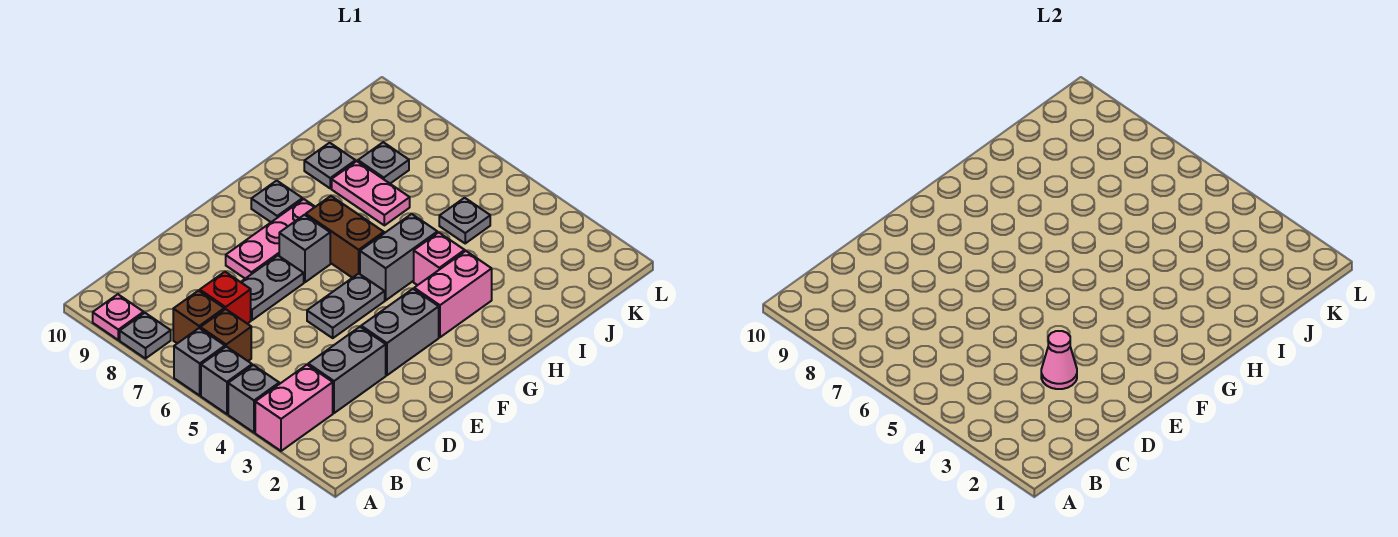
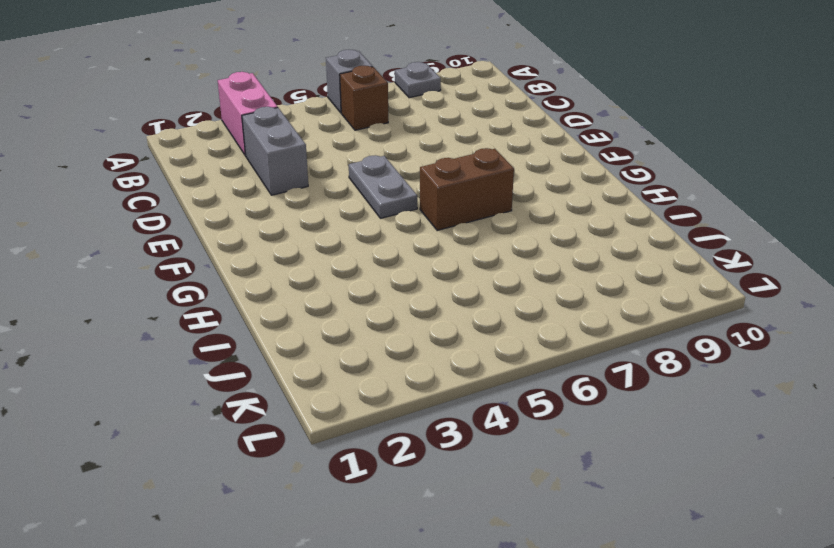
none -> grey brick A4 level 1
none -> grey brick A5 level 1
none -> pink plate A9 level 1

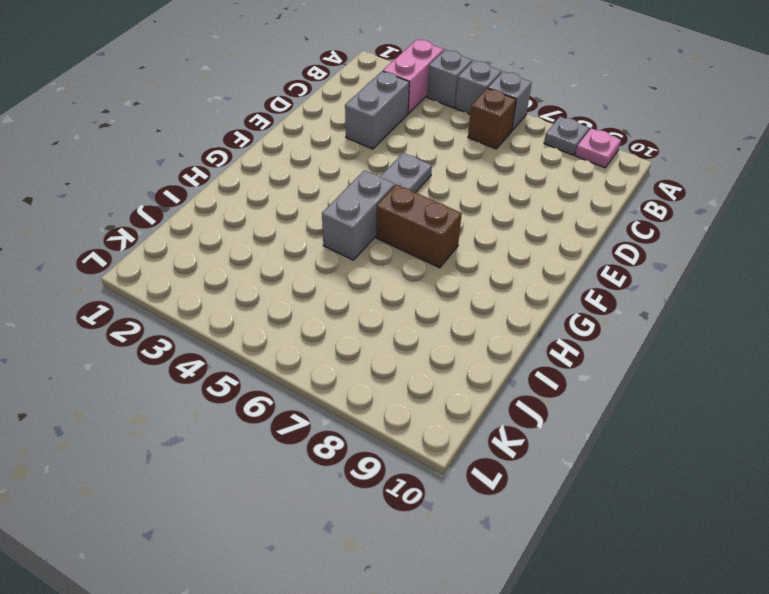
none -> brown brick B7 level 1
none -> red brick C7 level 1
none -> grey plate D7:E7 level 1

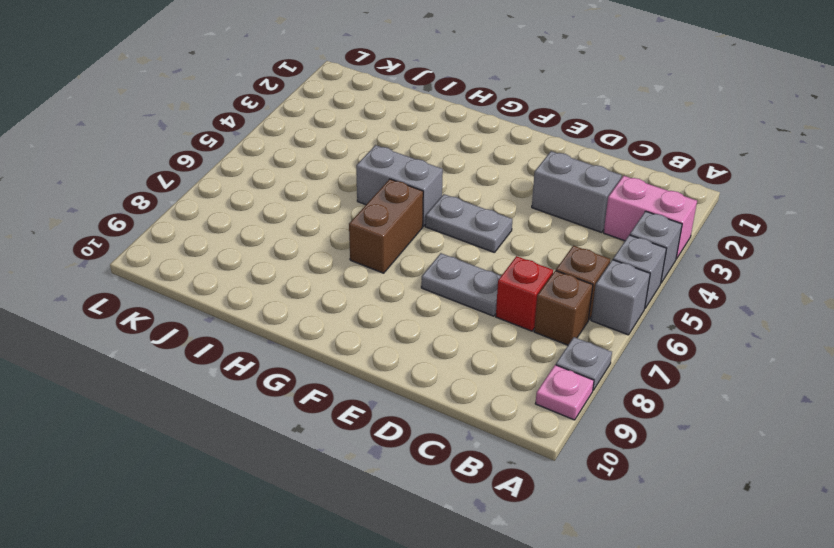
none -> grey brick E3:F3 level 1
none -> pink plate E8:G8 level 1
none -> grey brick F7 level 1

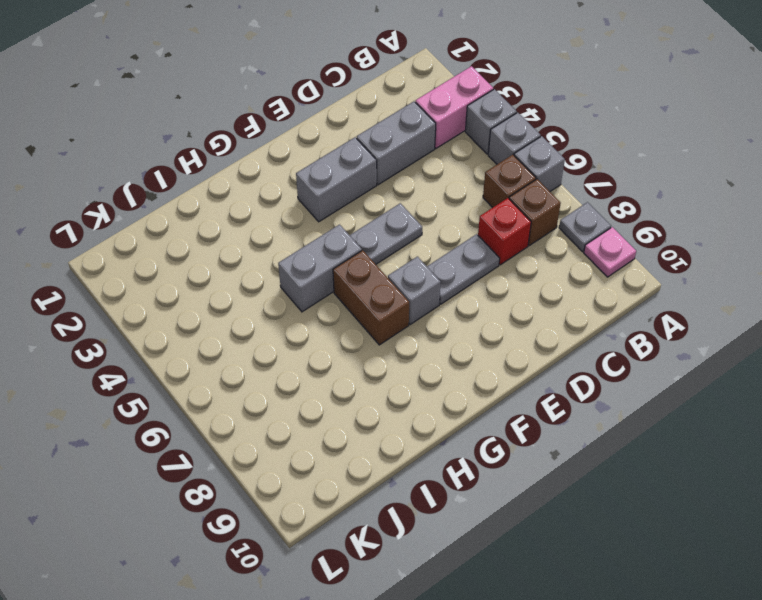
none -> pink plate E8:G8 level 1
none -> pink brick G3:H3 level 1
none -> grey plate G9 level 1

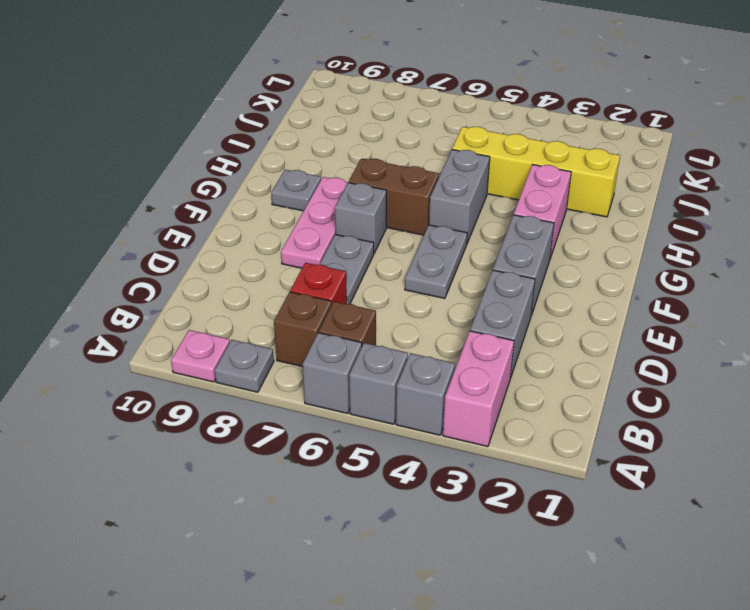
yellow brick I2:I5 level 1 -> none
none -> pink brick H4 level 1
none -> pink plate I7:I8 level 1
none -> grey plate I9 level 1

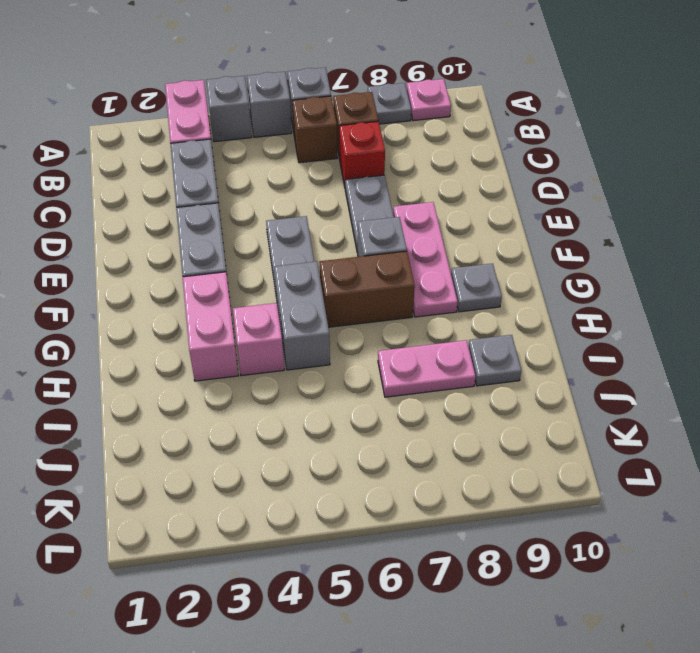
none -> grey plate J5 level 1
none -> grey plate J8 level 1
none -> pink cone D3 level 2

